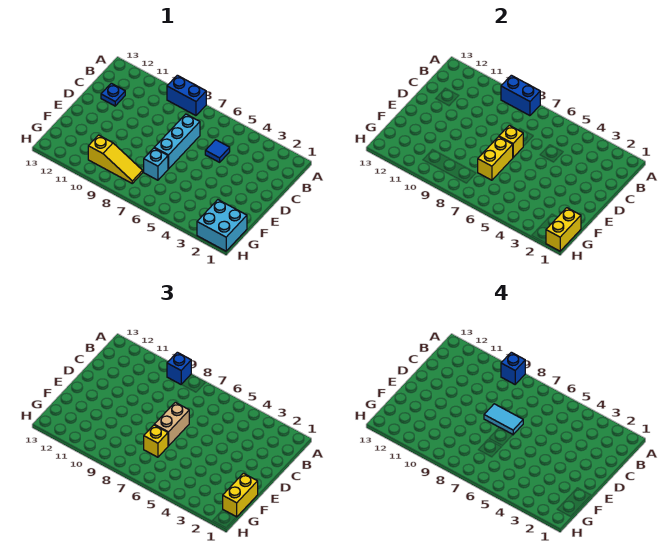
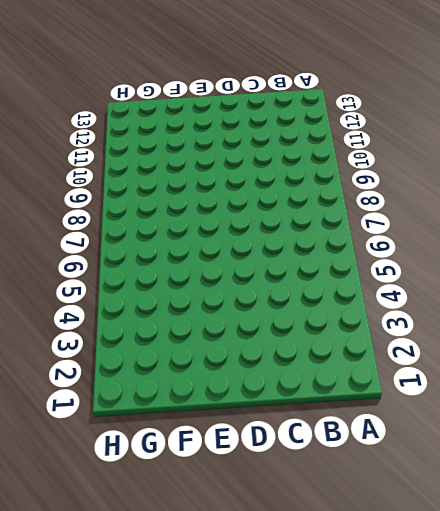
none -> blue brick A8:A9 level 1
none -> blue tile C5 level 1
none -> cyan brick C7:E7 level 1

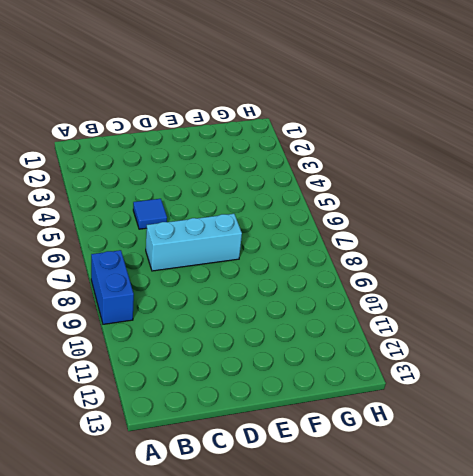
none -> blue plate C12 level 1
none -> cyan brick F7 level 1
none -> cyan brick G1:H2 level 1

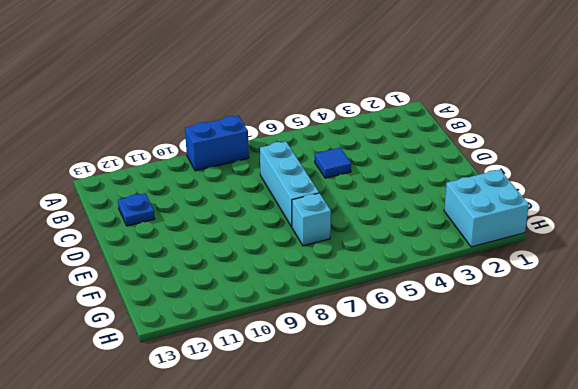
none -> yellow slope G8:G10 level 1 top 10
none -> blue brick A8:A9 level 2
none -> yellow brick D7 level 2

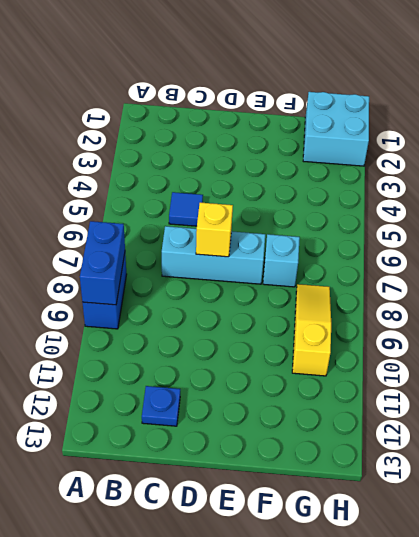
none -> yellow brick E7:F7 level 2
none -> yellow brick G1:H1 level 2
none -> blue brick A9 level 3

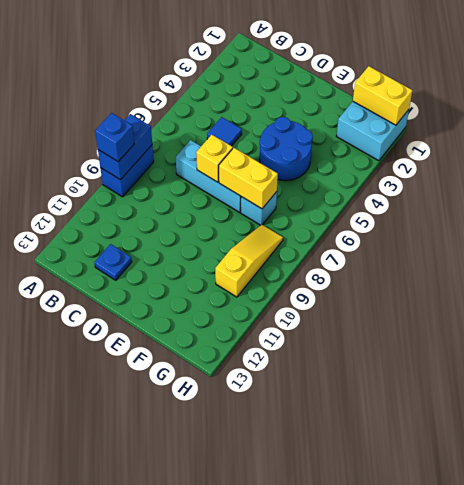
blue round brick E4:F5 level 1 -> none
none -> tan brick D7:E7 level 3
none -> yellow brick F1:G1 level 3
none -> yellow brick F7 level 3

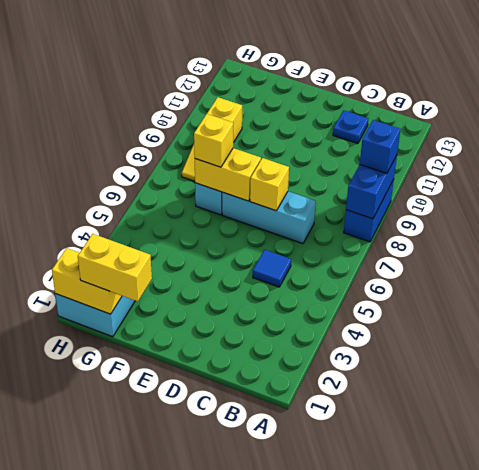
none -> tan brick D7:E7 level 3
none -> blue brick A9 level 4
none -> cyan tile D7:D8 level 4

